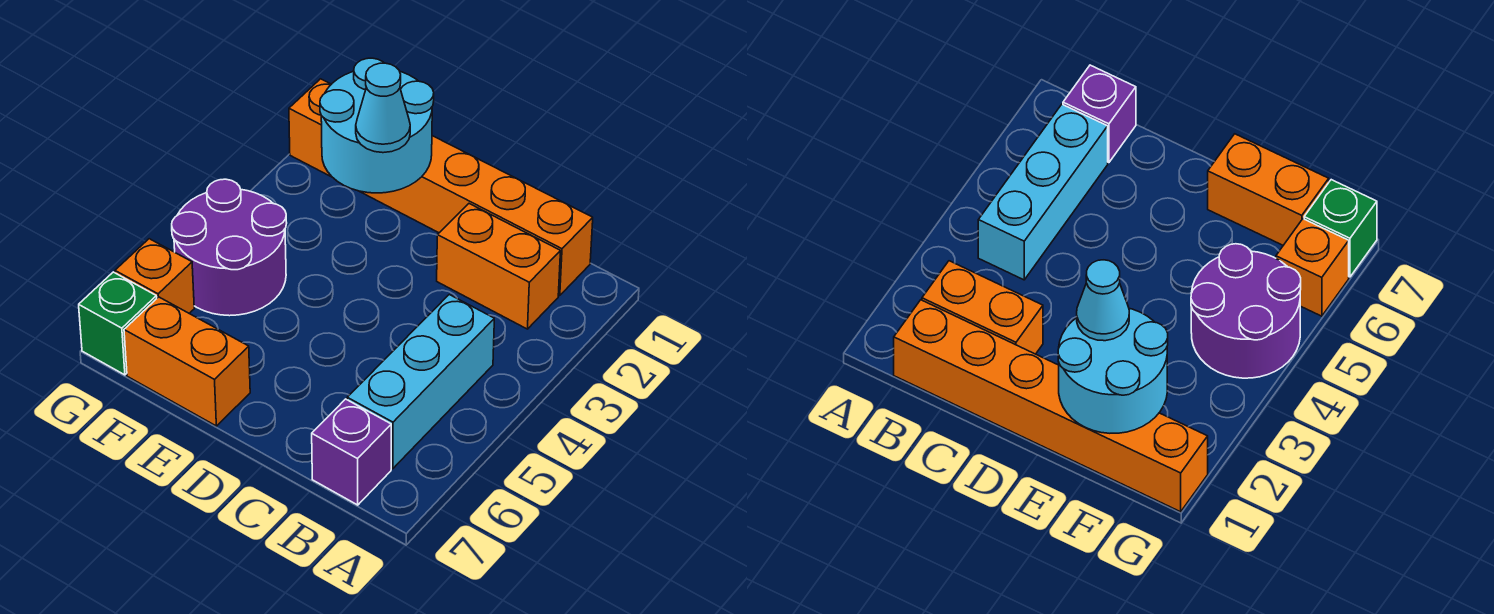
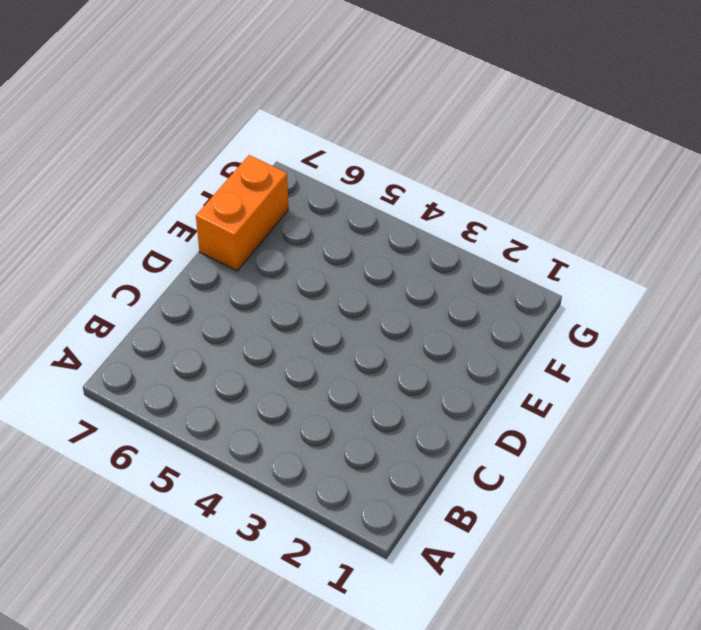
none -> orange brick B1:G1 level 1
none -> orange brick B2:C2 level 1

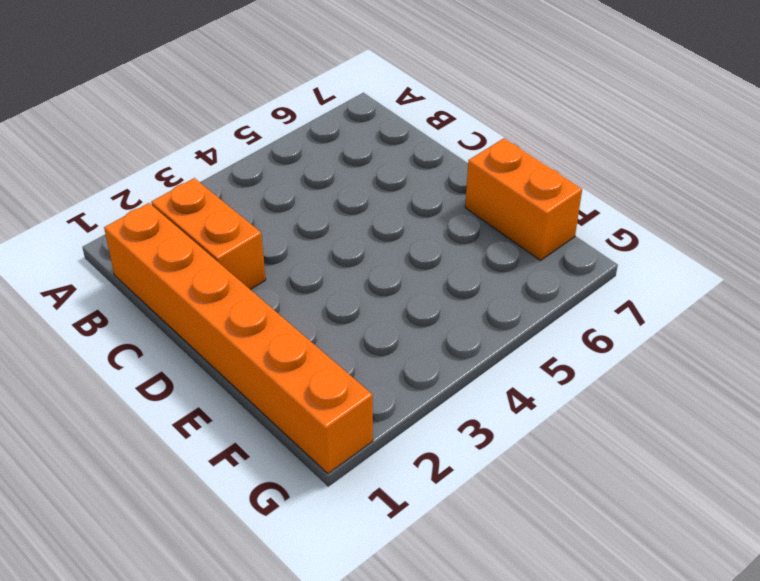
none -> cyan brick B4:B6 level 1
none -> purple brick B7 level 1

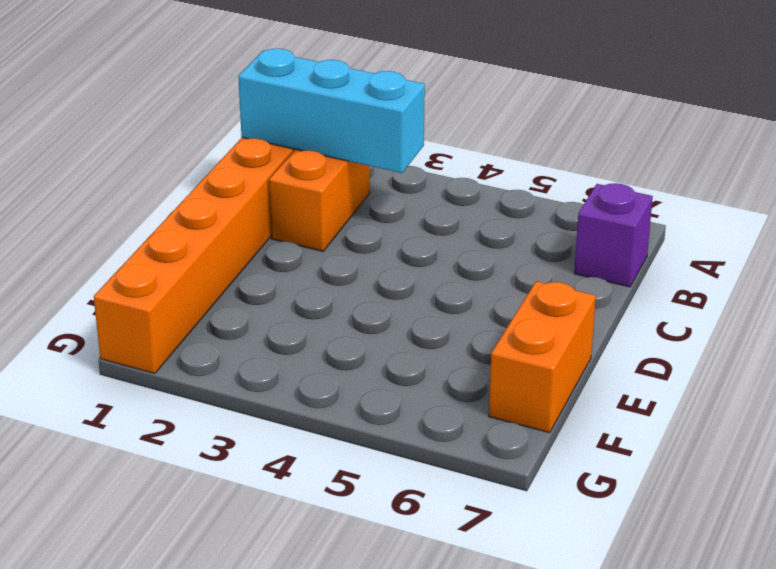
cyan brick B1:B3 level 2 -> cyan brick B4:B6 level 1
none -> purple round brick F4:G5 level 1
none -> orange brick G6 level 1

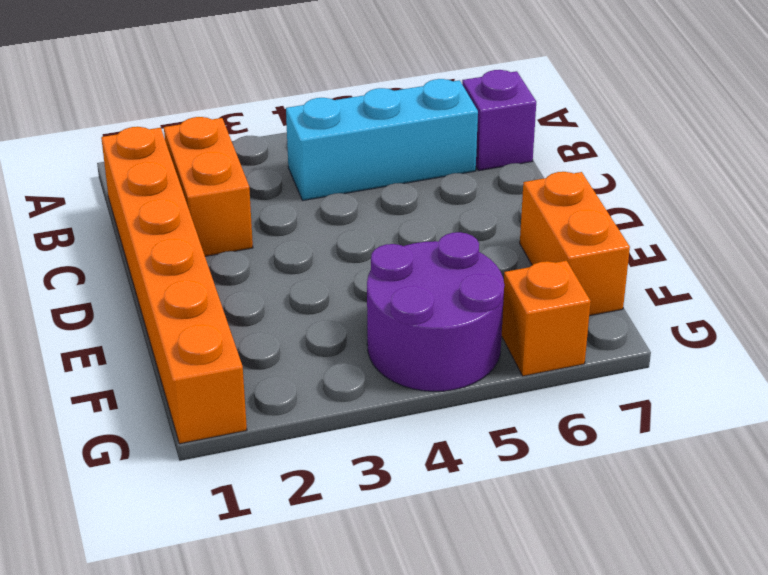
none -> green brick G7 level 1
none -> cyan round brick E1:F2 level 2

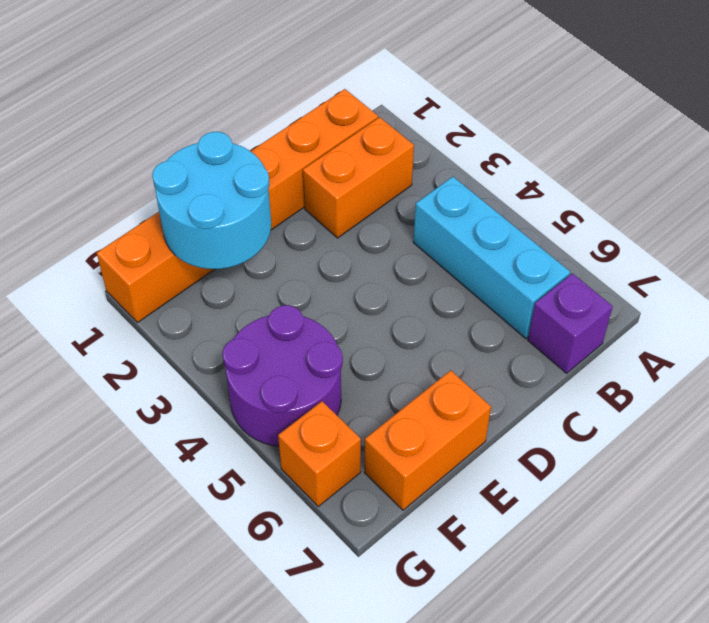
none -> green brick G7 level 1
none -> cyan cone E2 level 3

